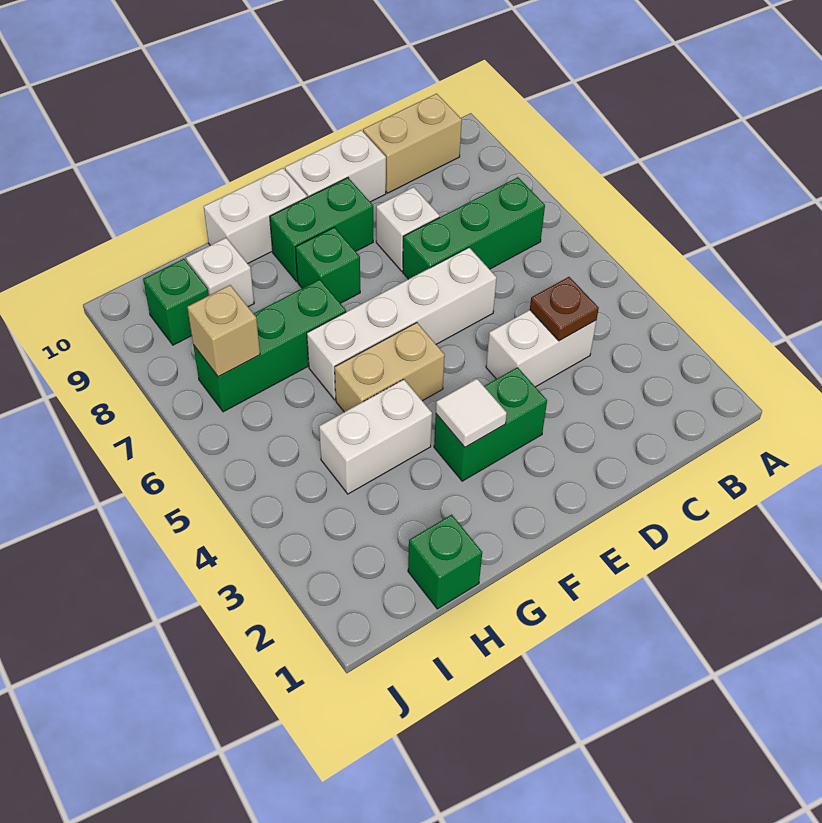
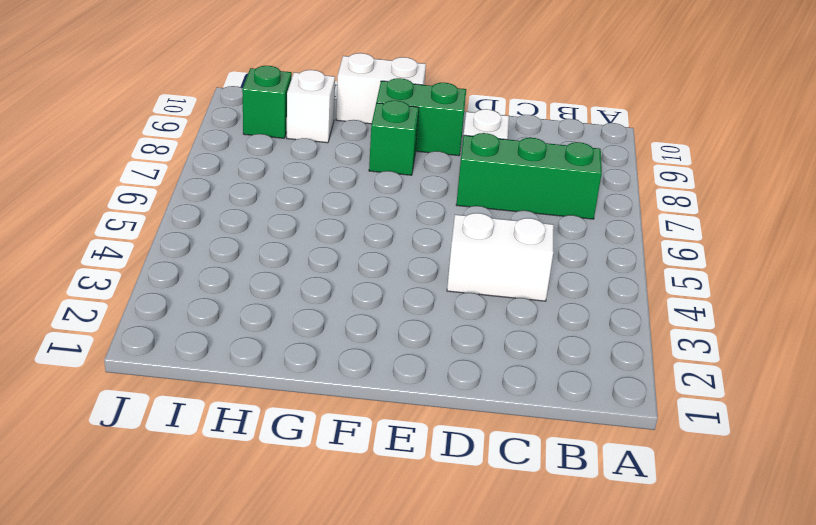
none -> tan brick B10:C10 level 1
none -> white brick D6:G6 level 1
none -> white brick D10:E10 level 1

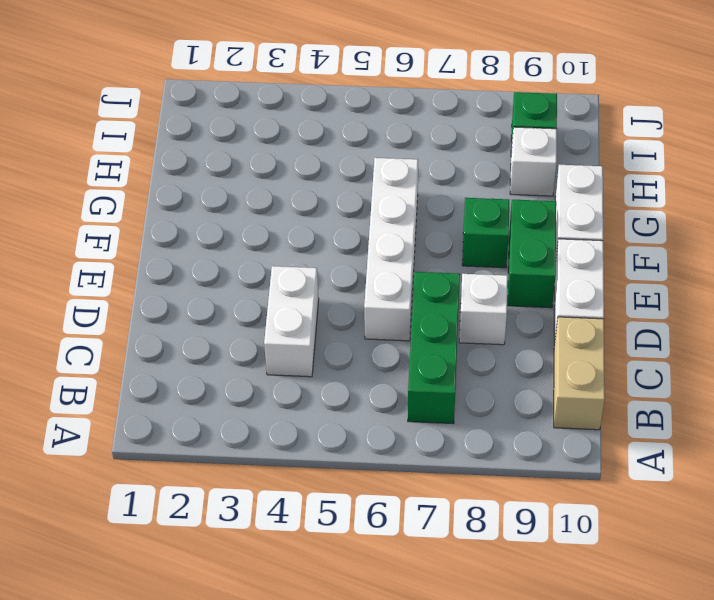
none -> green brick E3:F3 level 1
none -> tan brick F5:G5 level 1
none -> white brick G4:H4 level 1

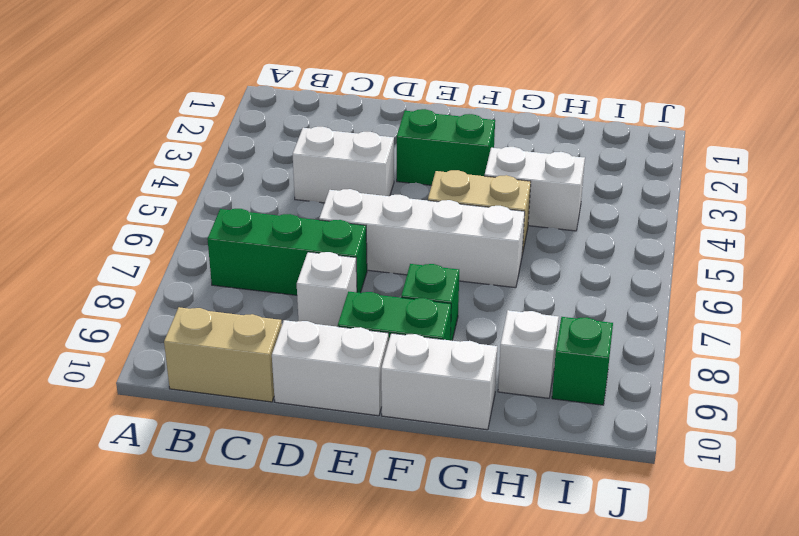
none -> green brick G7:I7 level 1
none -> green brick H1 level 1
none -> brown plate C4 level 2

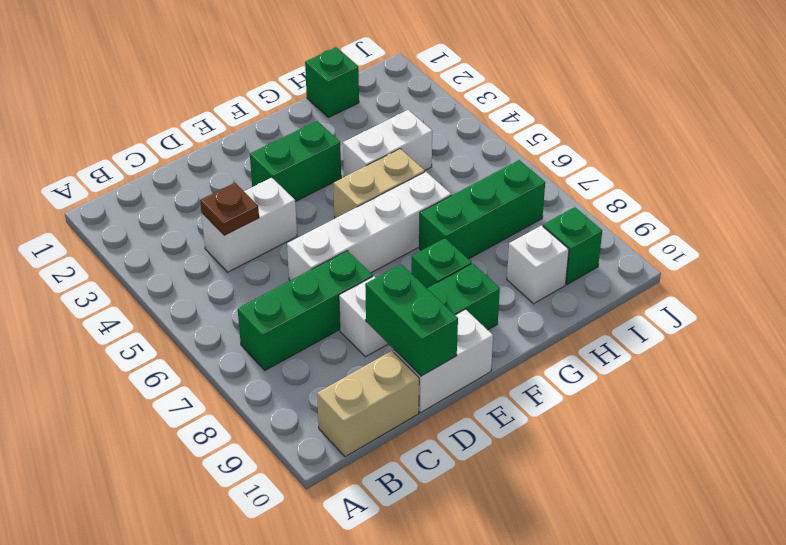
green brick D9:D10 level 2 -> none
none -> white brick F10:G10 level 1
none -> white tile F3 level 2
none -> tan brick I7 level 2

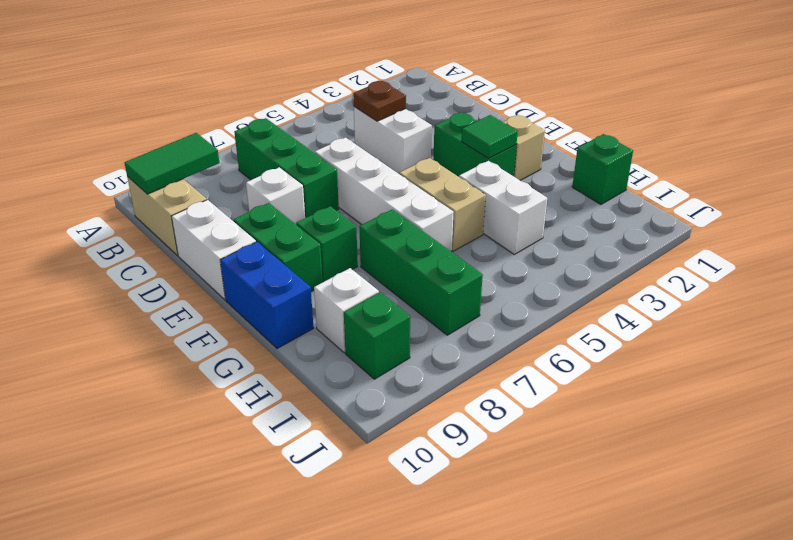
green tile B9:B10 level 2 -> none
tan brick F2 level 1 -> tan brick I7 level 2
green tile F3 level 2 -> white tile F3 level 2
blue brick F10:G10 level 1 -> white brick F10:G10 level 1

